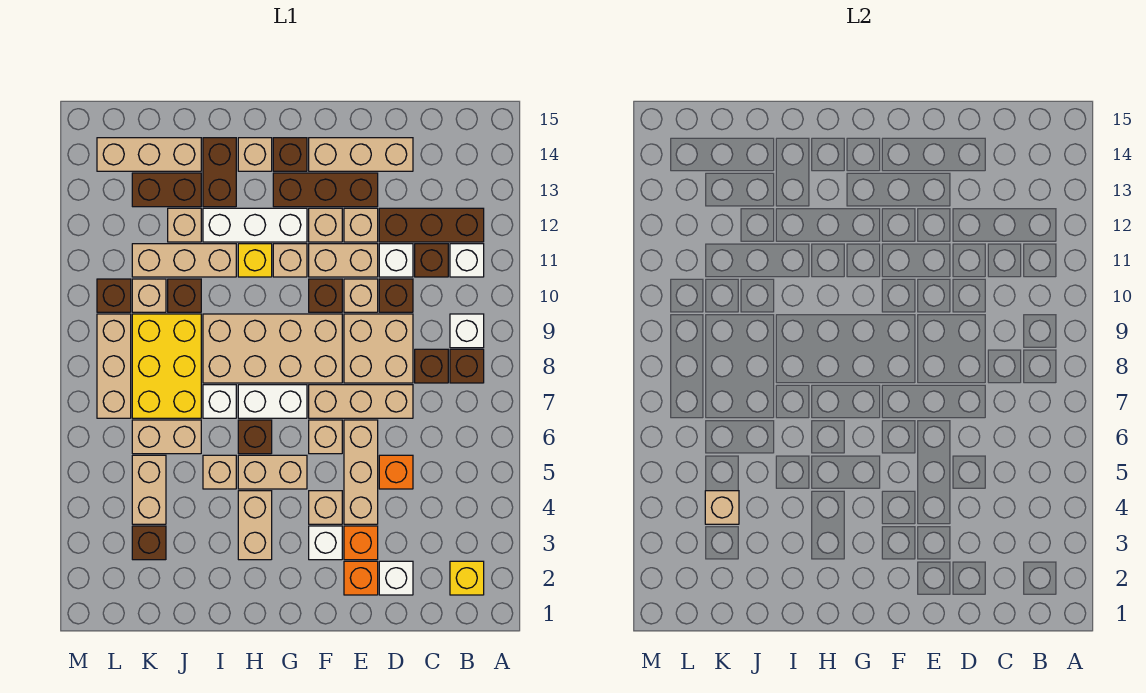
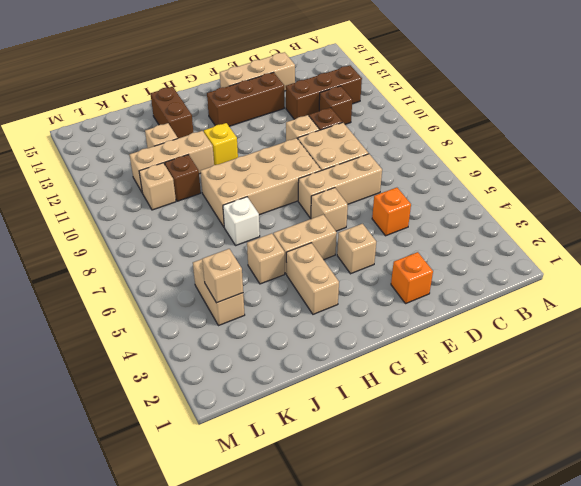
none -> yellow brick B2 level 1
none -> brown brick B8 level 1
none -> white brick B9 level 1
none -> white brick B11 level 1

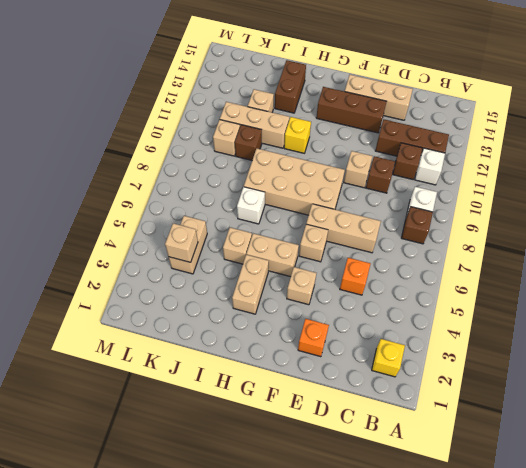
none -> brown brick C8 level 1
none -> white brick D2 level 1
none -> tan brick D8:E9 level 1
none -> white brick D11 level 1

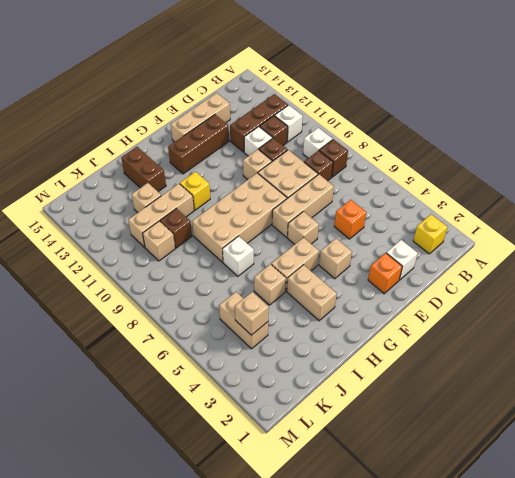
none -> orange brick E3 level 1
none -> tan brick E4:E6 level 1
none -> tan brick E11:F11 level 1
none -> tan brick E12 level 1

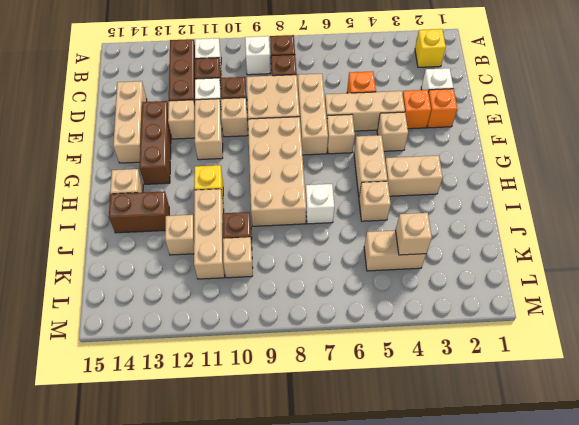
none -> white brick F3 level 1
none -> brown brick F10 level 1
none -> tan brick F12 level 1
none -> white brick G7:H7 level 1

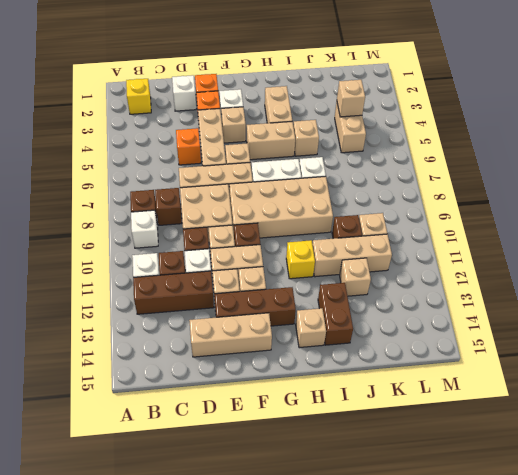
none -> tan brick G11 level 1
none -> white brick G12:I12 level 1
none -> brown brick G14 level 1
none -> brown brick H6 level 1

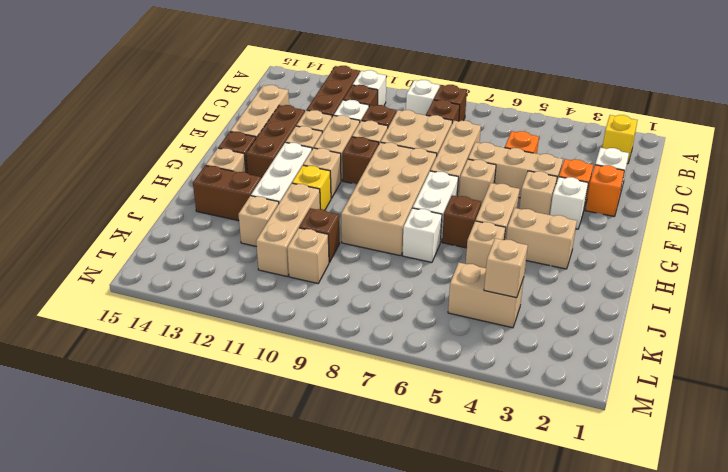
none -> tan brick J6:K6 level 1
none -> yellow brick J7:K9 level 1
none -> brown brick J13:K13 level 1
none -> tan brick J14:L14 level 1

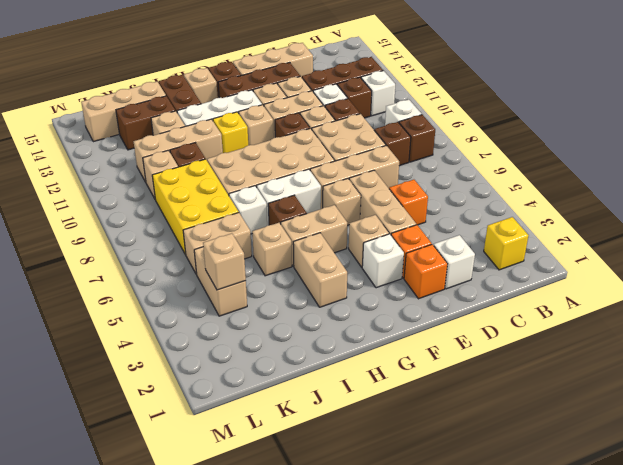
none -> brown brick K3 level 1
none -> tan brick L7:L9 level 1
none -> brown brick L10 level 1

